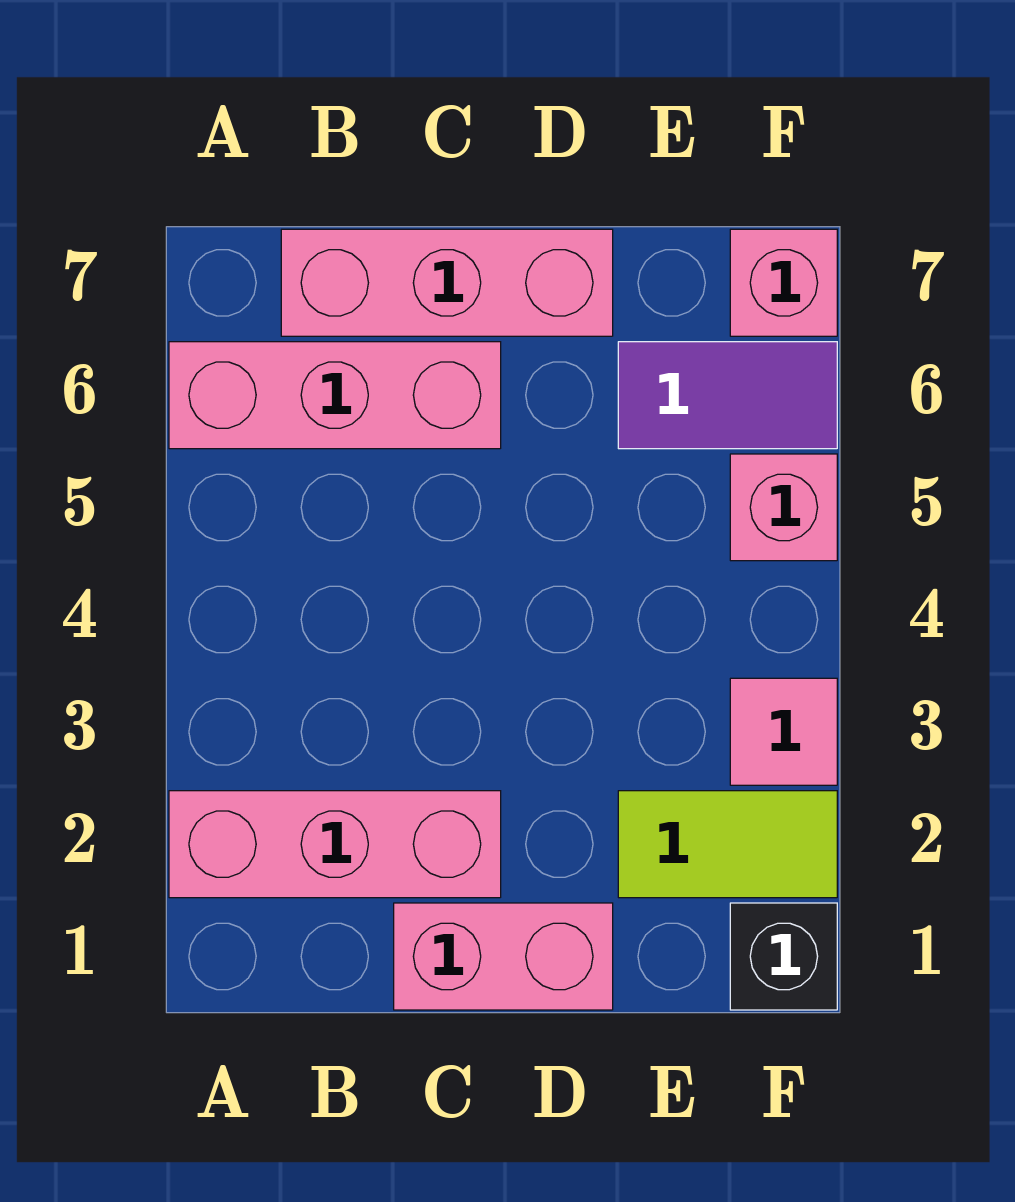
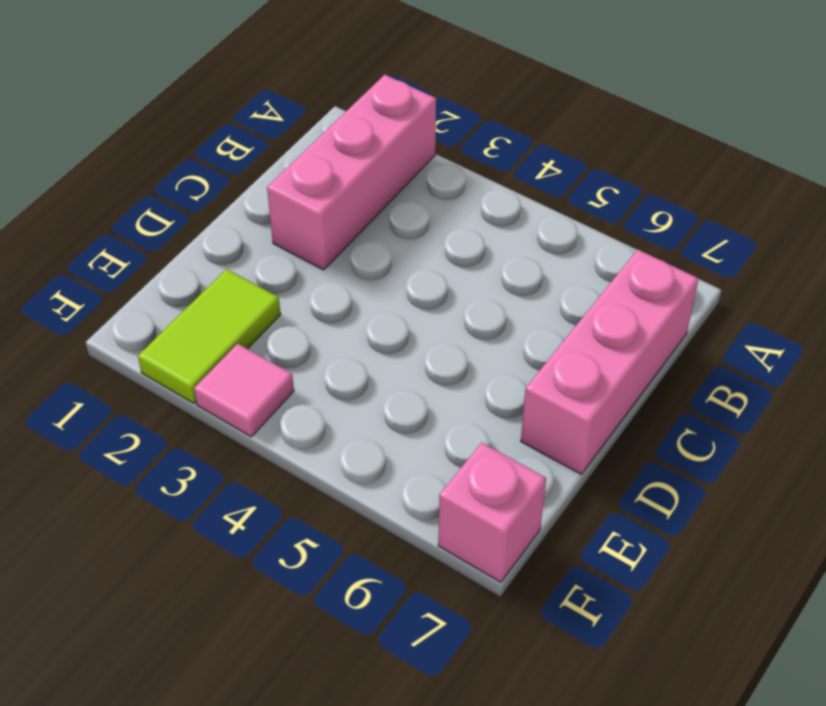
none -> pink brick A6:C6 level 1
none -> pink brick C1:D1 level 1

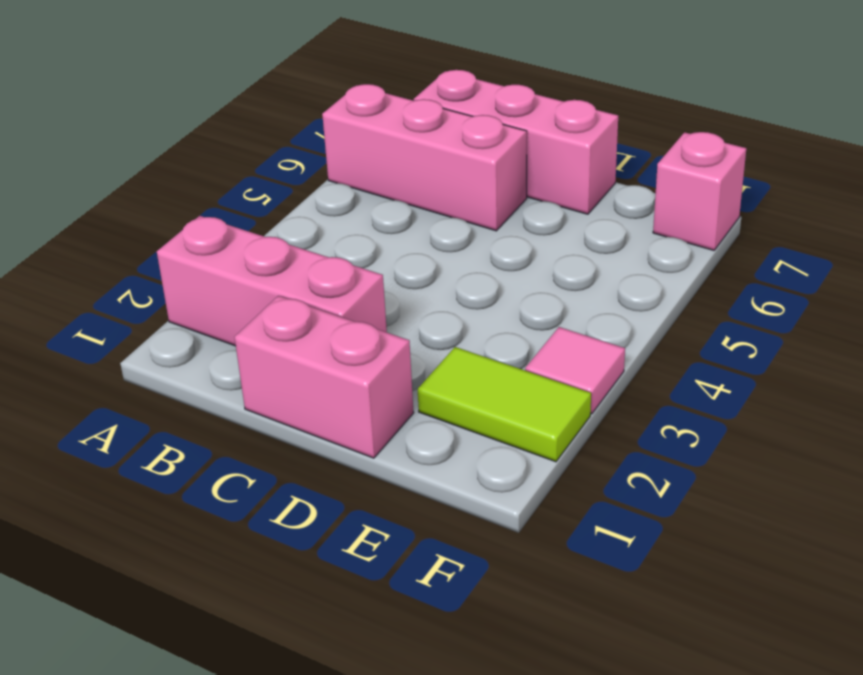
none -> purple tile E6:F6 level 1
none -> black brick F1 level 1

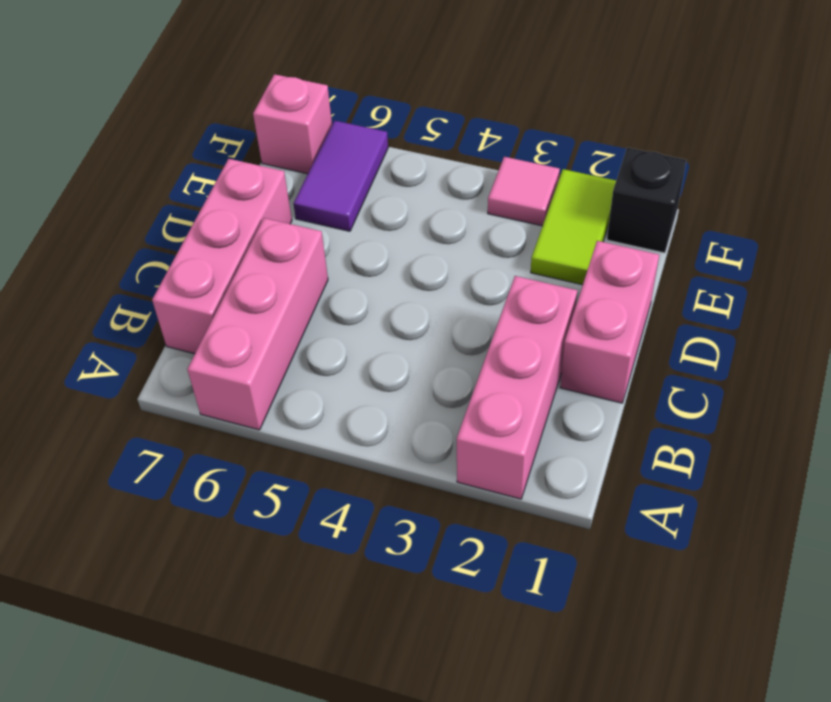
none -> pink brick F5 level 1

